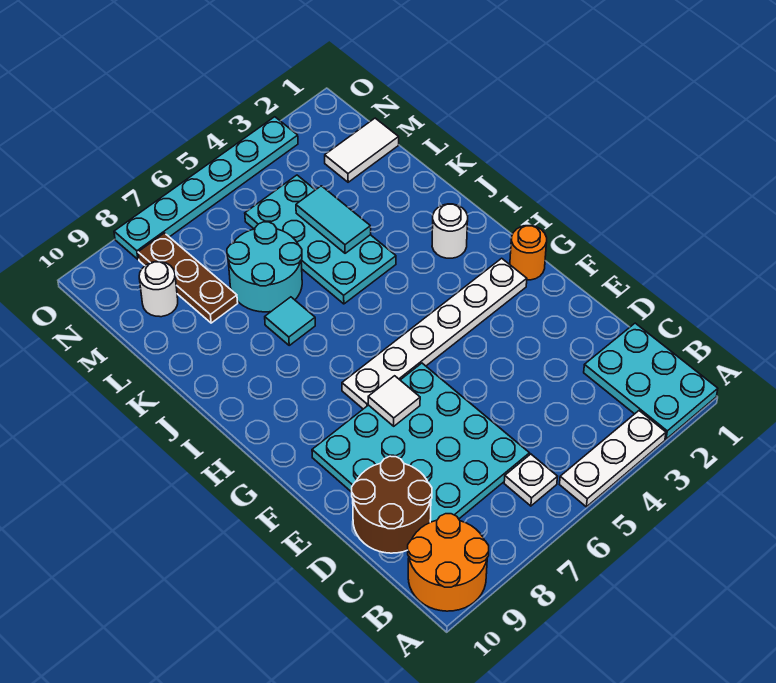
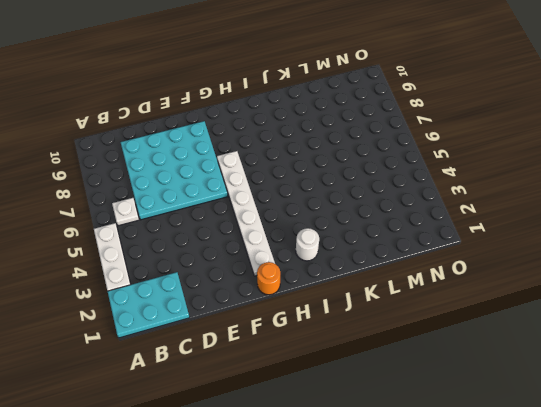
none -> orange round brick A9:B10 level 1
none -> cyan plate J4:M5 level 1
none -> cyan tile J7 level 1

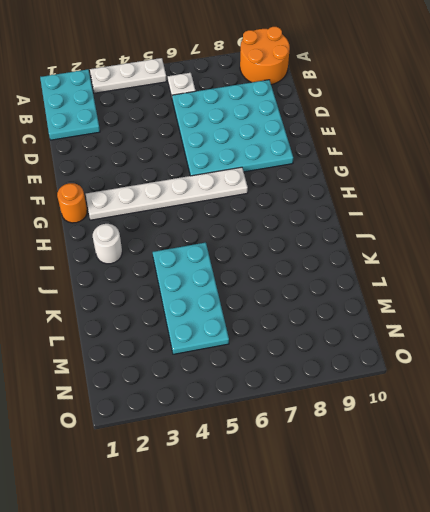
none -> cyan tile J7 level 1
none -> cyan round brick K6:L7 level 1
none -> brown plate L8:N8 level 1

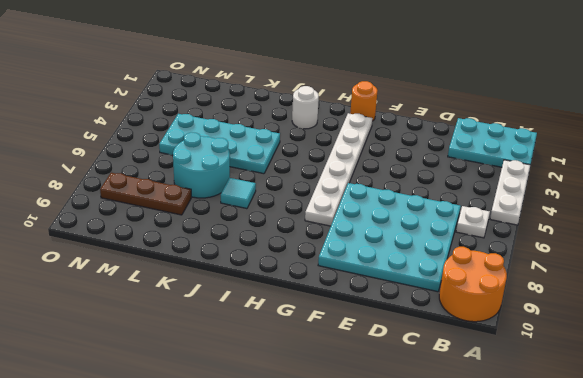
none -> white tile M1:M2 level 1
none -> white round brick M9 level 1
none -> cyan plate O3:O8 level 1

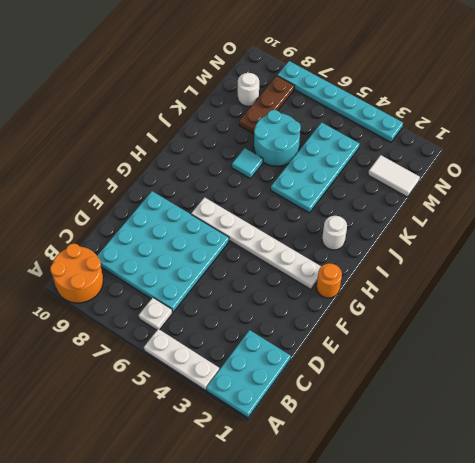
none -> brown round brick C9:D10 level 2
none -> white tile F7 level 2
none -> cyan tile K4:L4 level 2

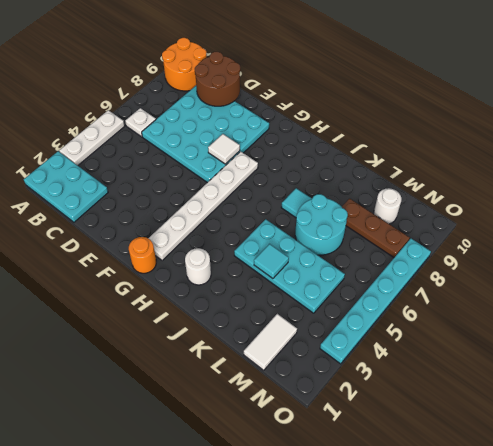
cyan tile K4 level 2 -> cyan tile K4:L4 level 2

